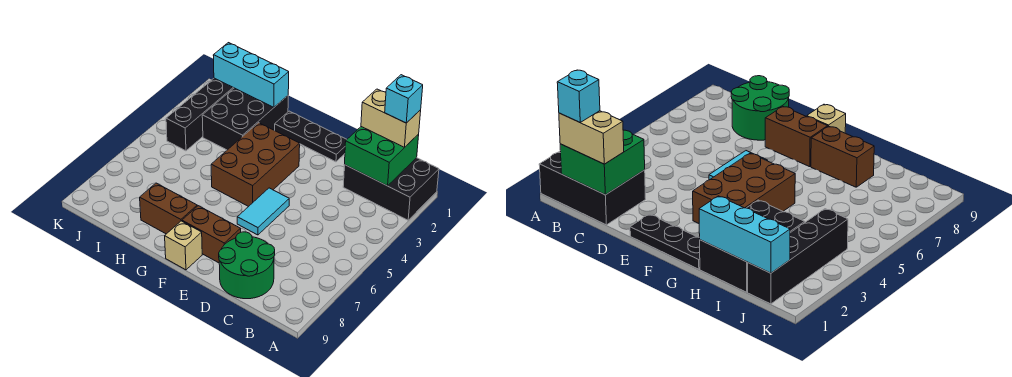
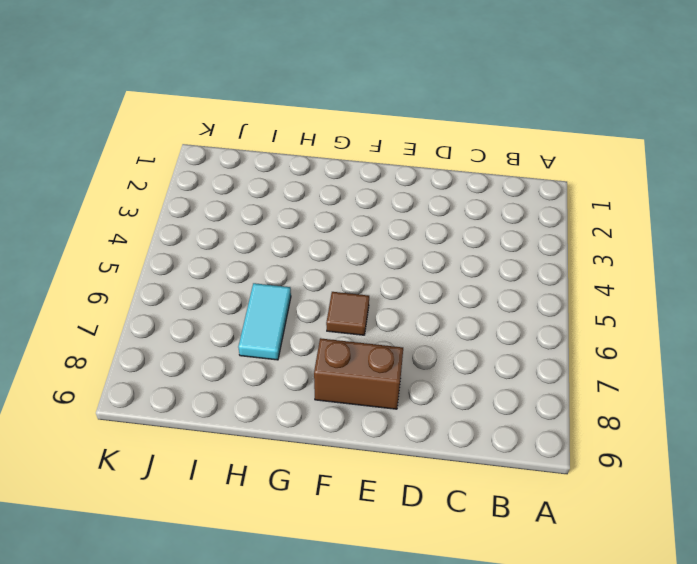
brown tile F6 level 1 -> none
cyan tile H6:H7 level 1 -> cyan tile E5:E6 level 1
none -> black brick A1:C2 level 1
none -> green round brick C8:D9 level 1
none -> black plate E1:G1 level 1

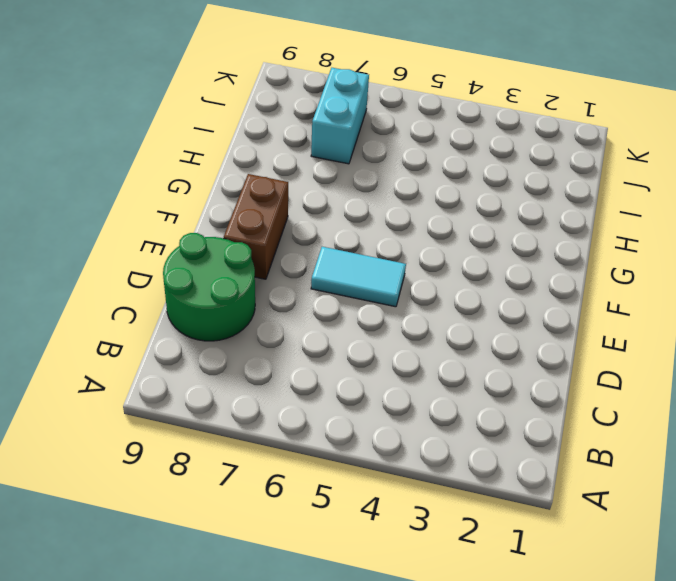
cyan brick I7:J7 level 1 -> none
none -> black brick A1:C2 level 1
none -> black plate E1:G1 level 1
none -> brown brick F3:G5 level 1

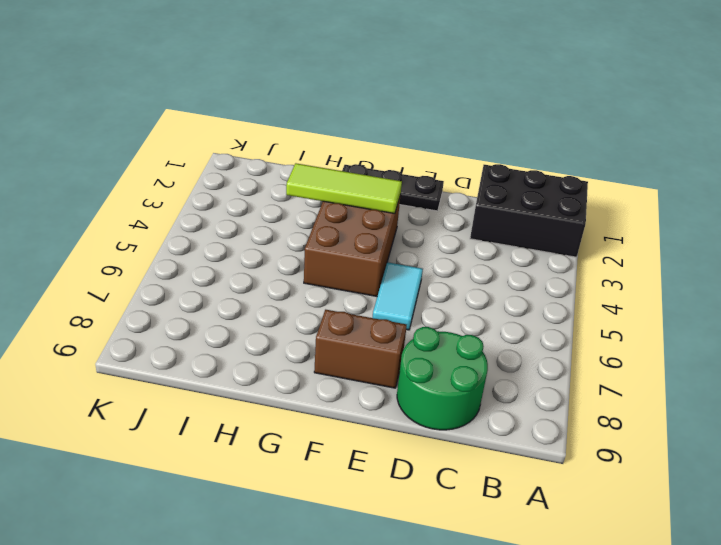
lime tile F3:H3 level 2 -> none
none -> tan brick F9 level 1
none -> brown brick G8:H8 level 1
none -> black brick H1:I3 level 1

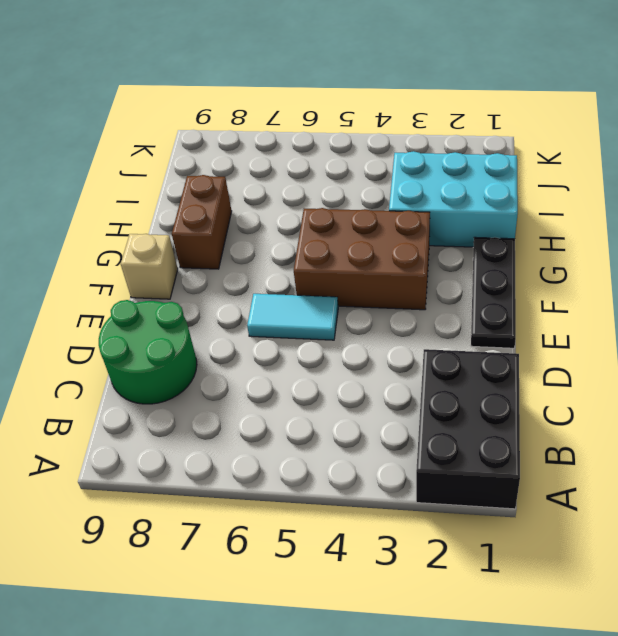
cyan brick H1:I3 level 1 -> black brick H1:I3 level 1
none -> brown brick E8:F8 level 1
none -> black brick J1:J4 level 1
none -> green brick B1:C2 level 2

